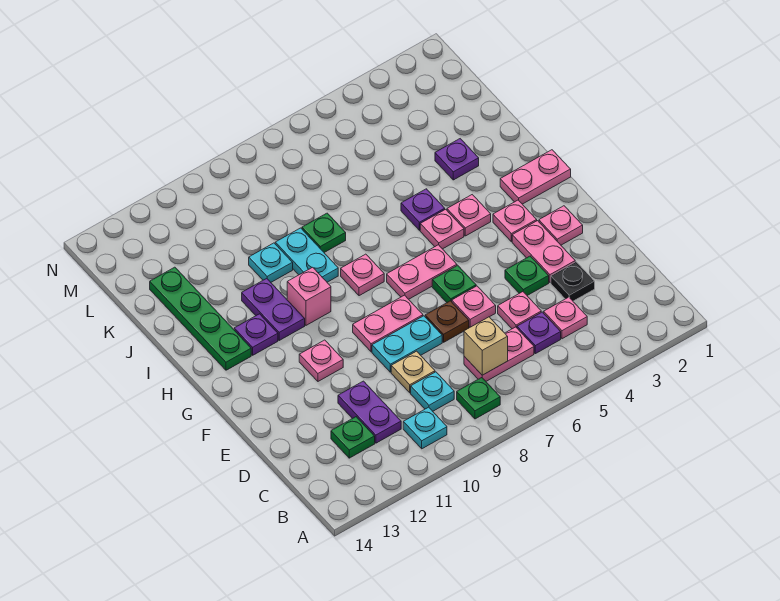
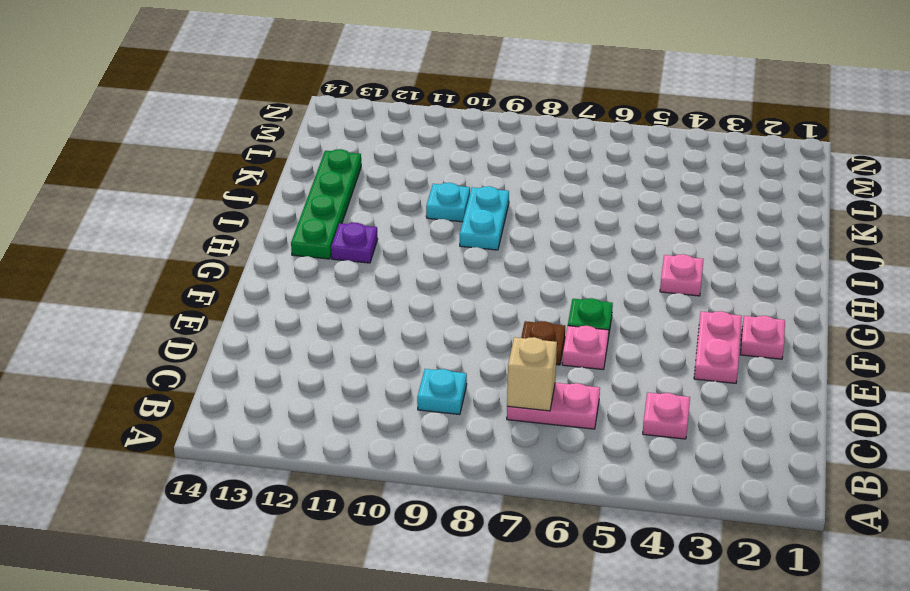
none -> green plate B8 level 1
none -> cyan plate B10 level 1
none -> purple plate C5 level 1
none -> purple plate C11:D11 level 1

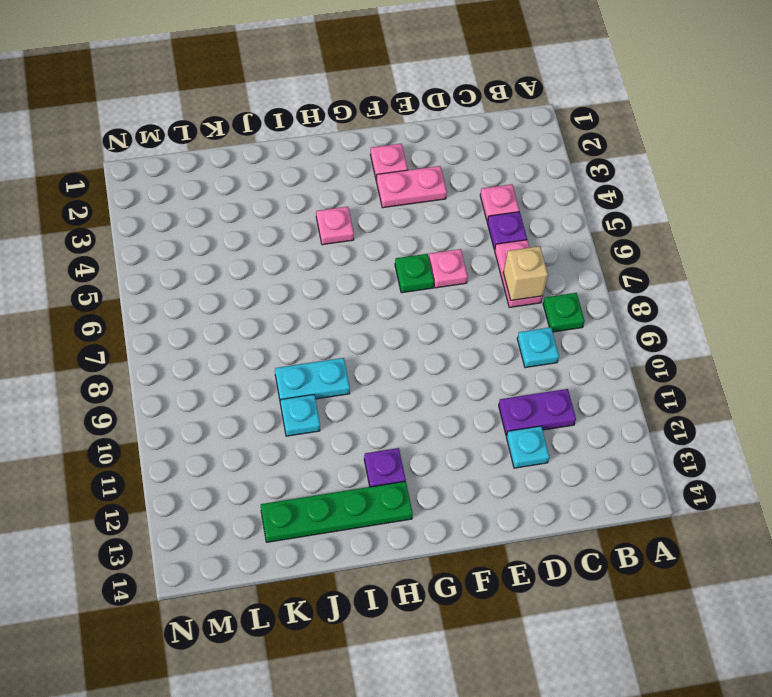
cyan plate D12 level 1 -> cyan plate B10 level 1
none -> green plate C12 level 1
none -> black plate D3 level 1
none -> pink plate D5 level 1
none -> tan plate D9 level 1

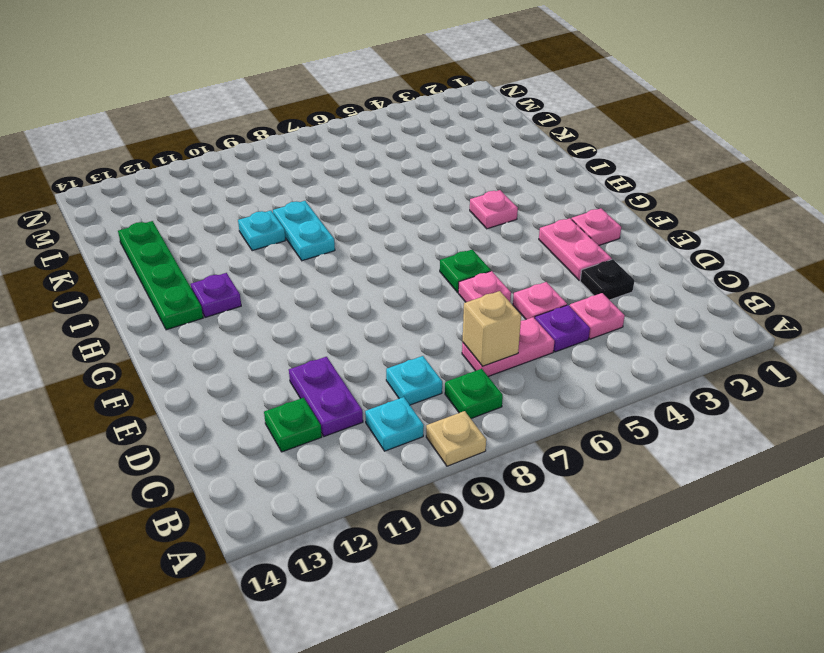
tan plate A9 level 1 -> tan plate D9 level 1
none -> green plate E4 level 1
none -> brown plate E7 level 1
none -> cyan plate E8:E9 level 1
none -> pink plate F8:F9 level 1

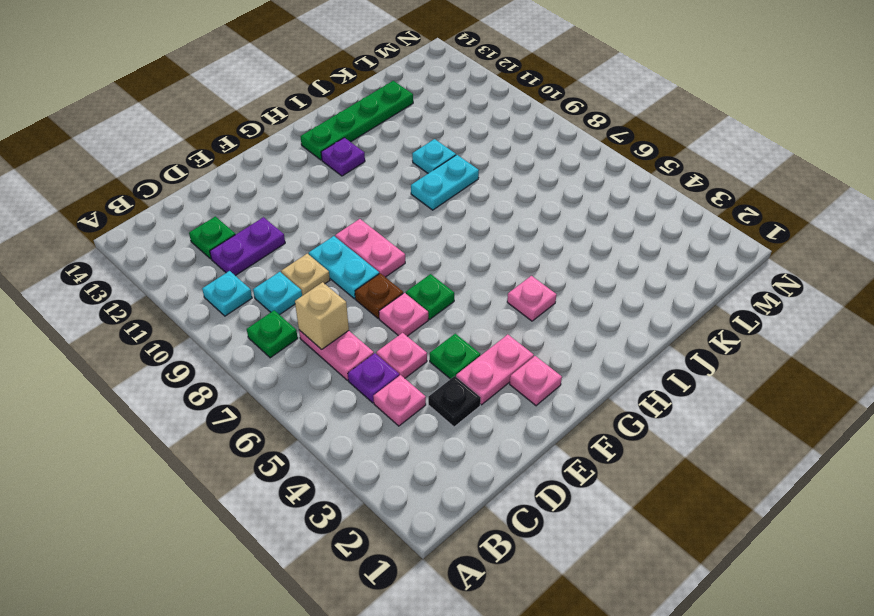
none -> pink plate F11 level 1
none -> pink plate G3 level 1
none -> pink plate G6:G7 level 1
none -> pink plate H1:H2 level 1

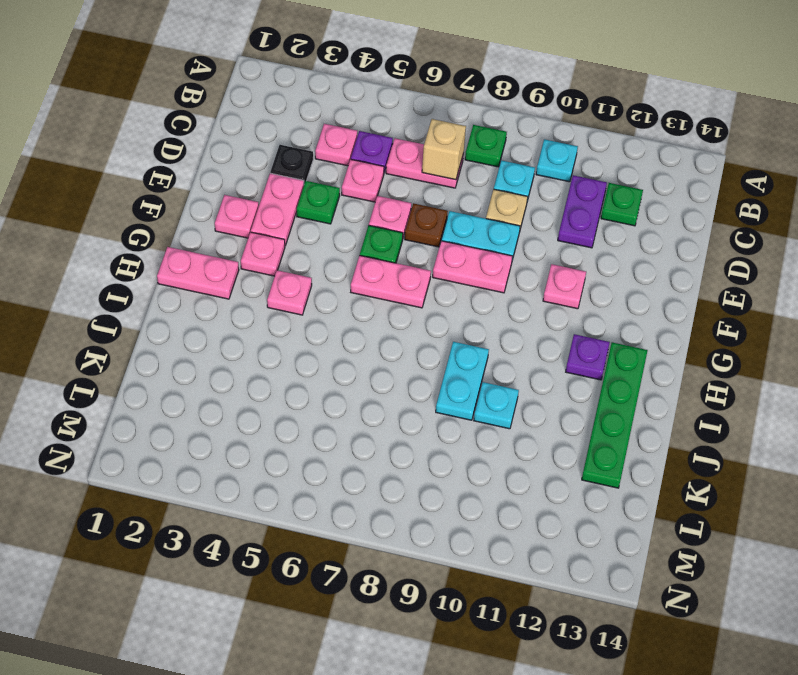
none -> pink plate H5 level 1
none -> pink plate H8 level 1
none -> pink brick H10 level 1
none -> purple plate H11:I11 level 1

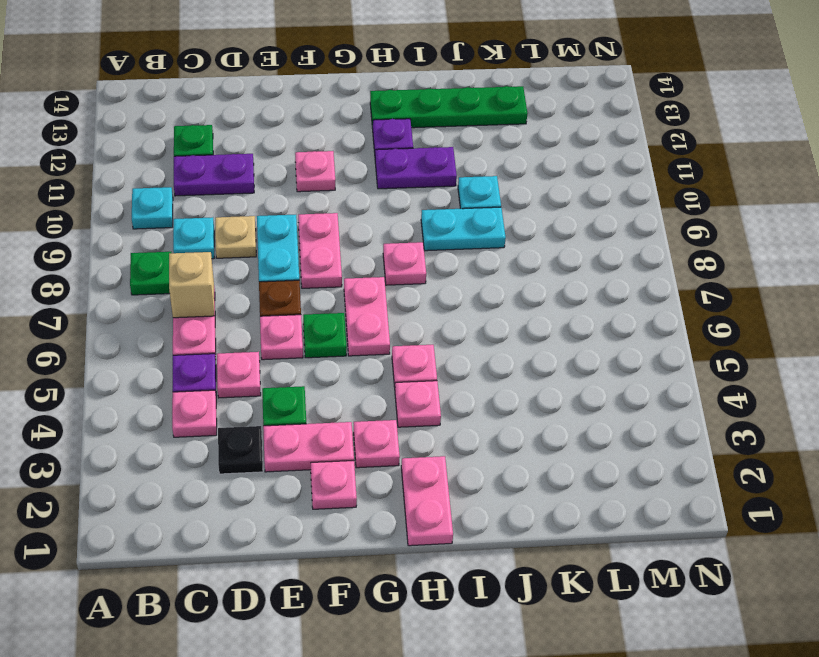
none -> pink brick H10 level 1
none -> purple plate I5 level 1
none -> purple plate J3 level 1
none -> green plate J8 level 1

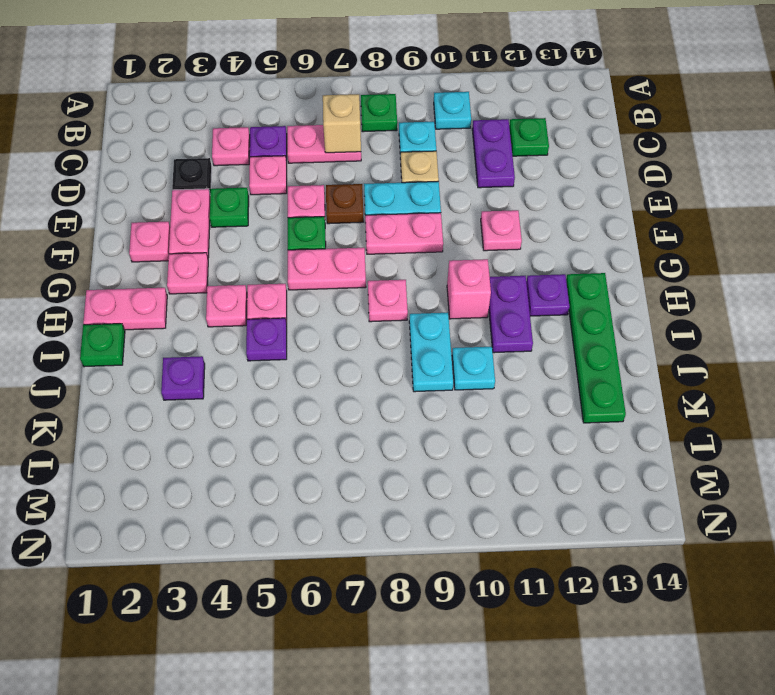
green plate I1 level 1 -> green plate J8 level 1

